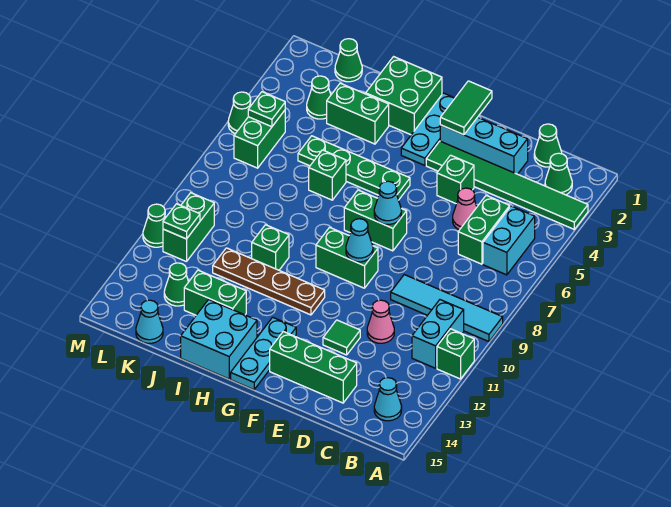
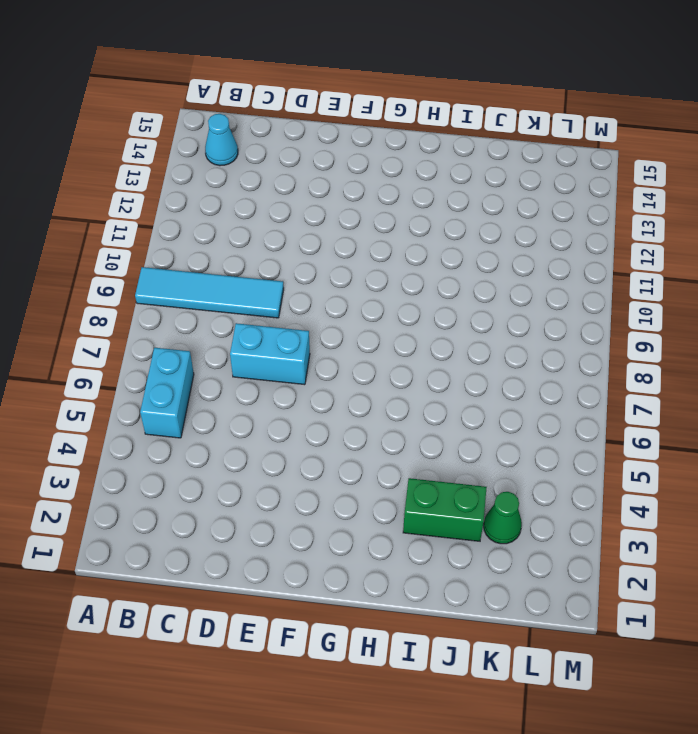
cyan brick D7:E7 level 1 -> cyan brick B10:B11 level 1
none -> green tile A3:F3 level 1
none -> green brick A11 level 1
none -> green cone B2 level 1
none -> green cone C1 level 1

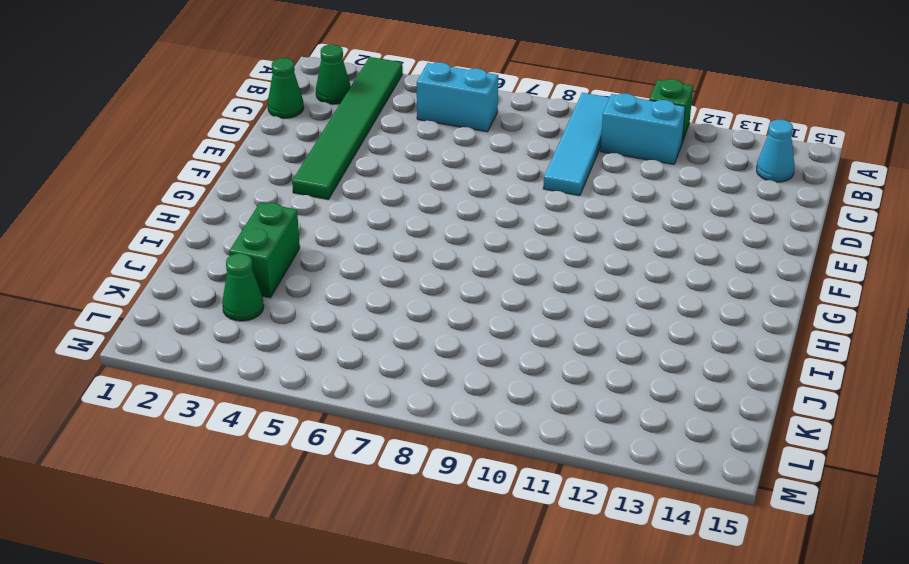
none -> green brick C5:C6 level 1
none -> cyan brick D2:F2 level 1
none -> pink cone D5 level 1
none -> pink cone D11 level 1

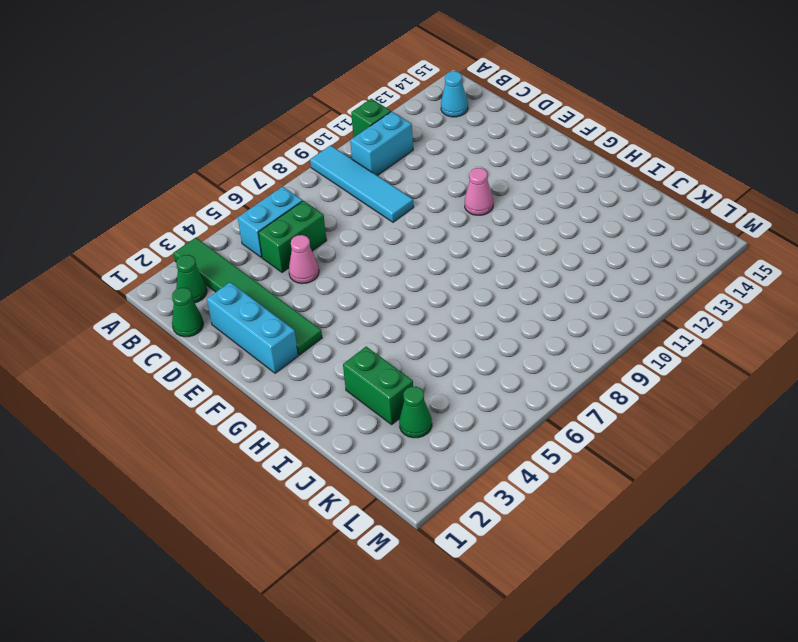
pink cone F11 level 1 -> pink cone D11 level 1
none -> green brick D14:F14 level 1
none -> green brick E4 level 1
none -> green tile E12 level 1
none -> green brick F7:G7 level 1

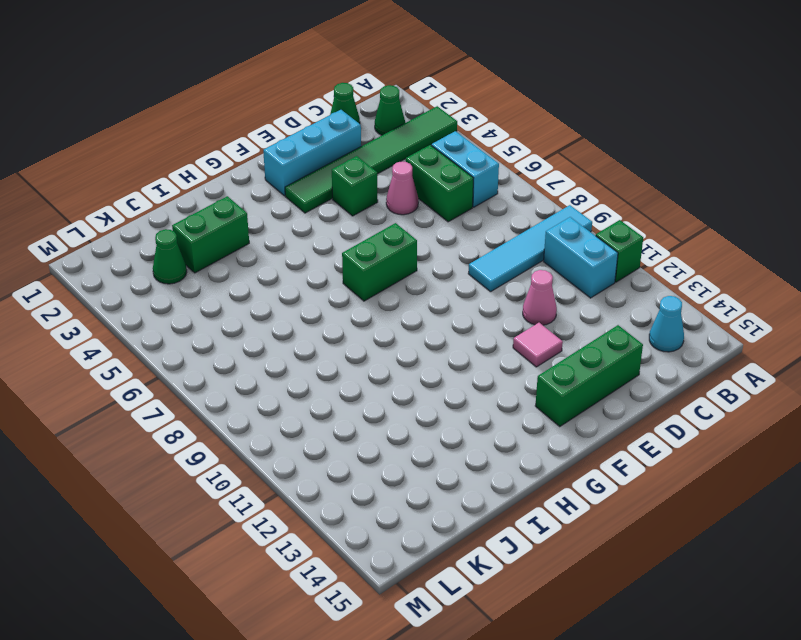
pink tile E12 level 1 -> green tile E12 level 1
none -> green brick F9:G9 level 1
none -> cyan plate G1:G3 level 1
none -> green plate G5:J5 level 1
none -> brown plate G11:J11 level 1

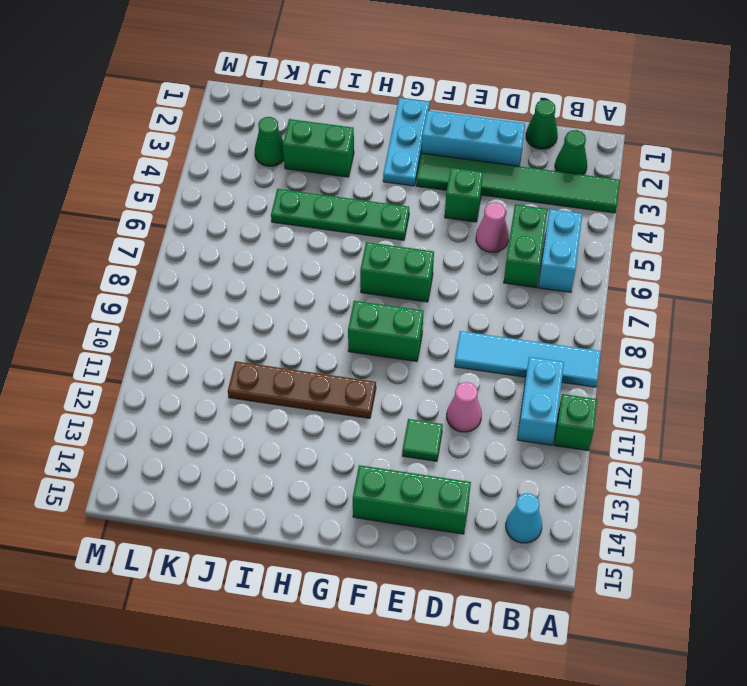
none -> cyan plate G13:G15 level 1
none -> green brick H1:I2 level 1
none -> cyan brick H14:I15 level 1
none -> green brick I6 level 1

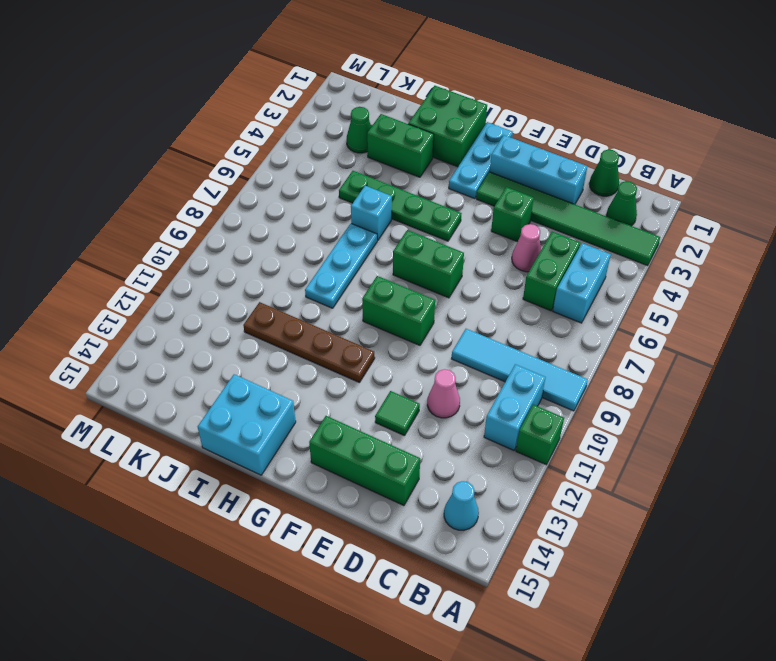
cyan brick I6 level 1 -> green brick I6 level 1
cyan plate I7:I9 level 1 -> cyan plate G13:G15 level 1
none -> green brick I10 level 1
none -> green brick I13:J13 level 1
none -> green cone K1 level 1
none -> green cone K13 level 1

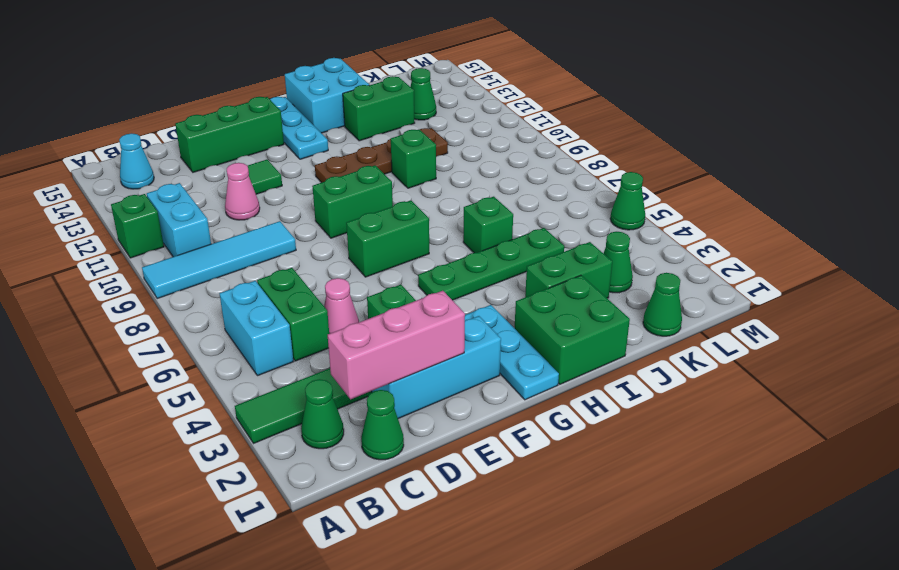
pink brick C2:E2 level 2 -> none
none -> cyan cone K15 level 1
none -> green brick L5:L6 level 1
none -> green brick L10:L11 level 1
none -> green cone M11 level 1

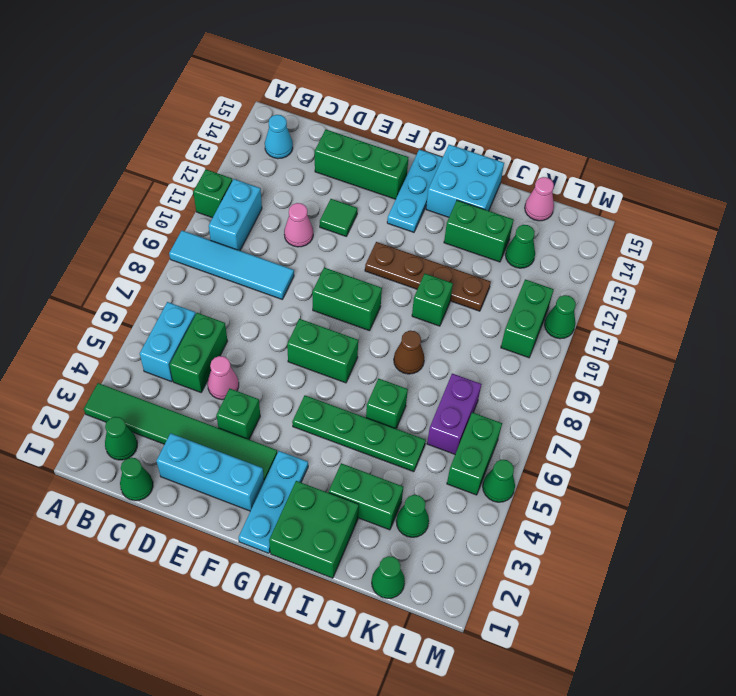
brown cone I8 level 1 -> none
purple brick K6:K7 level 1 -> none
pink cone K15 level 1 -> cyan cone K15 level 1
none -> green tile F1:F2 level 2
none -> cyan cone F7 level 2
none -> cyan cone F9 level 2
none -> green plate L5 level 2

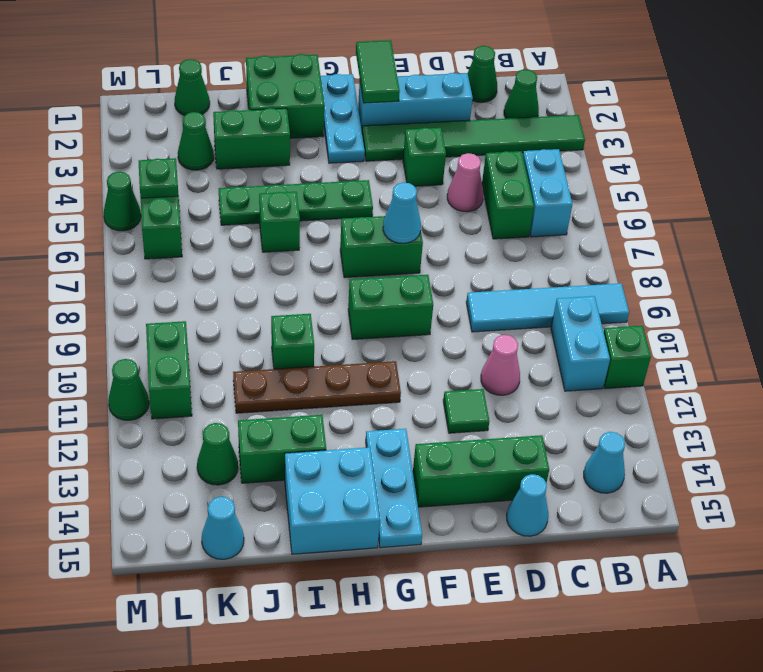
cyan cone D15 level 1 -> cyan cone F9 level 2
none -> green plate L11 level 2

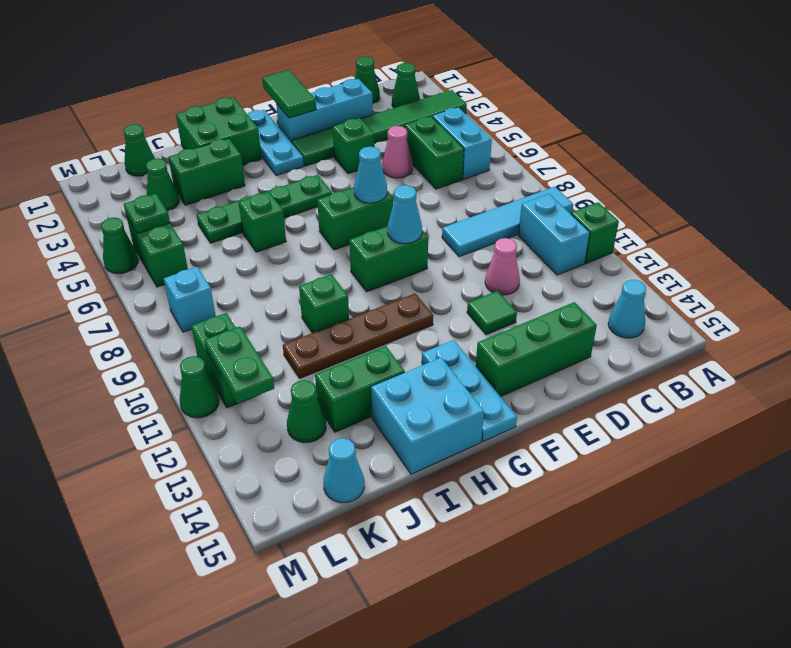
cyan brick L8 level 1 -> none
green plate L11:L12 level 2 -> green plate L11 level 2

